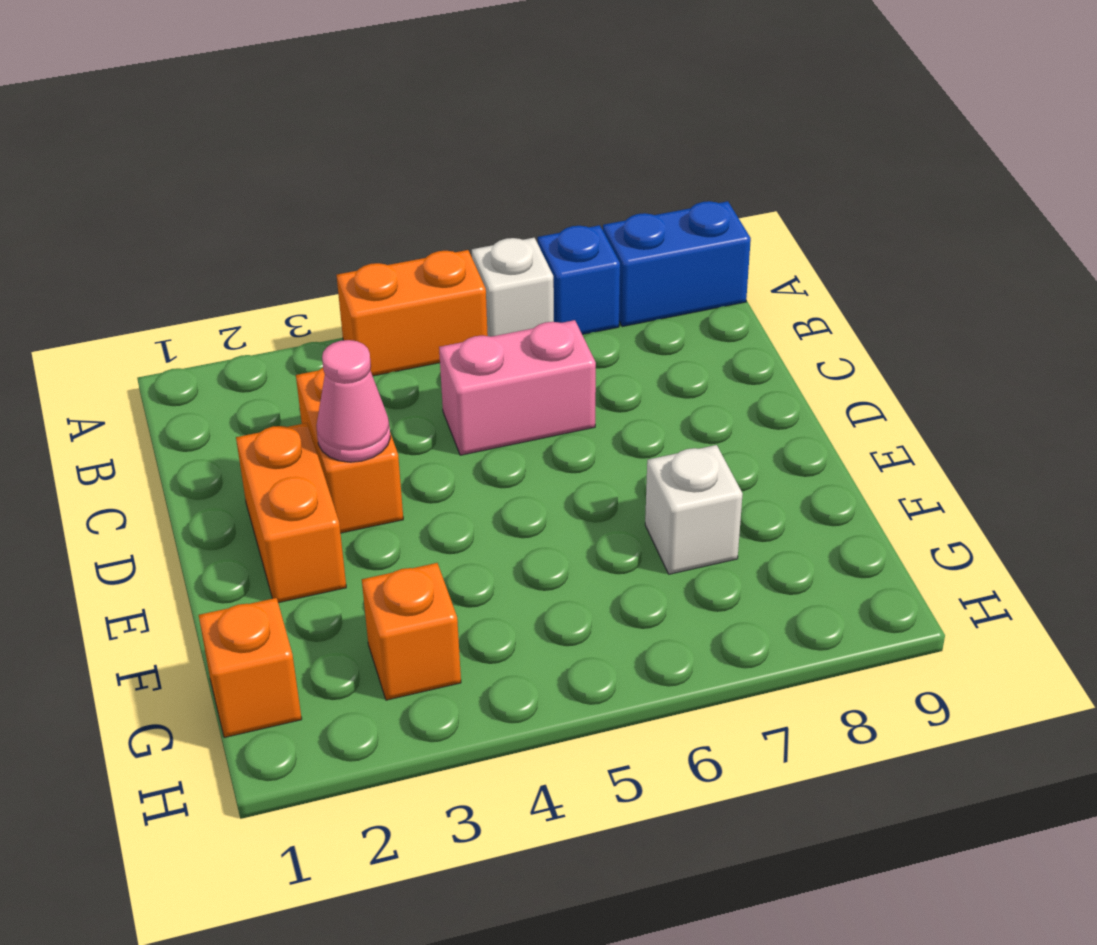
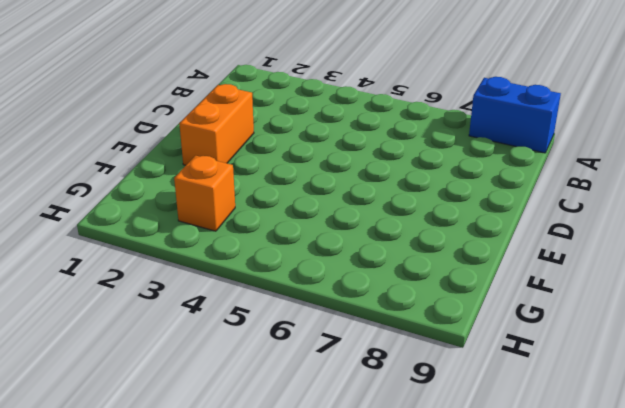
none -> orange brick A4:A5 level 1
none -> white brick A6 level 1

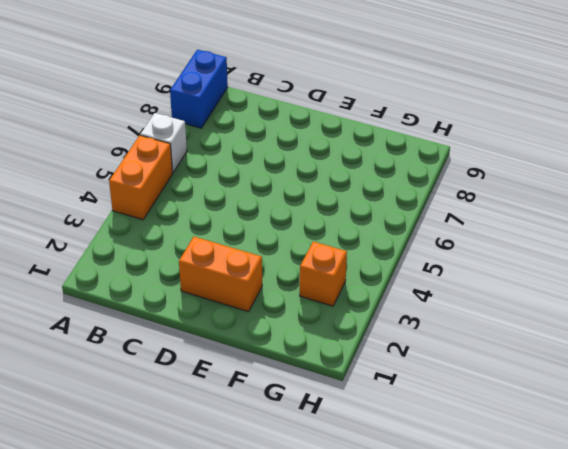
none -> blue brick A7 level 1
none -> orange brick C3:D3 level 1

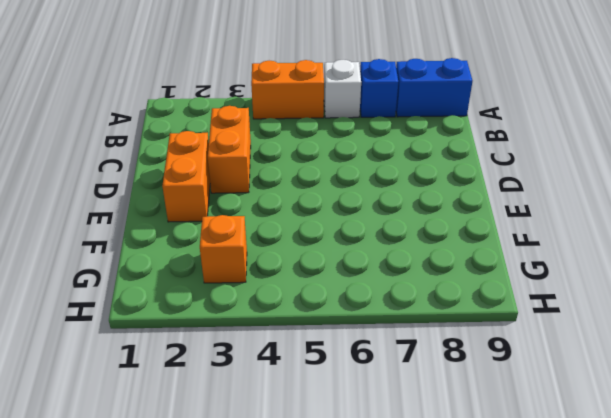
none -> pink brick C5:C6 level 1
none -> white brick F7 level 1

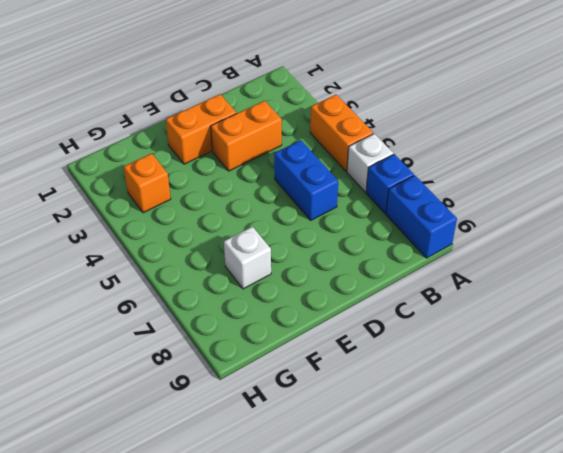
blue brick C5:C6 level 1 -> pink brick C5:C6 level 1
none -> orange brick G1 level 1
none -> pink cone D3 level 2

